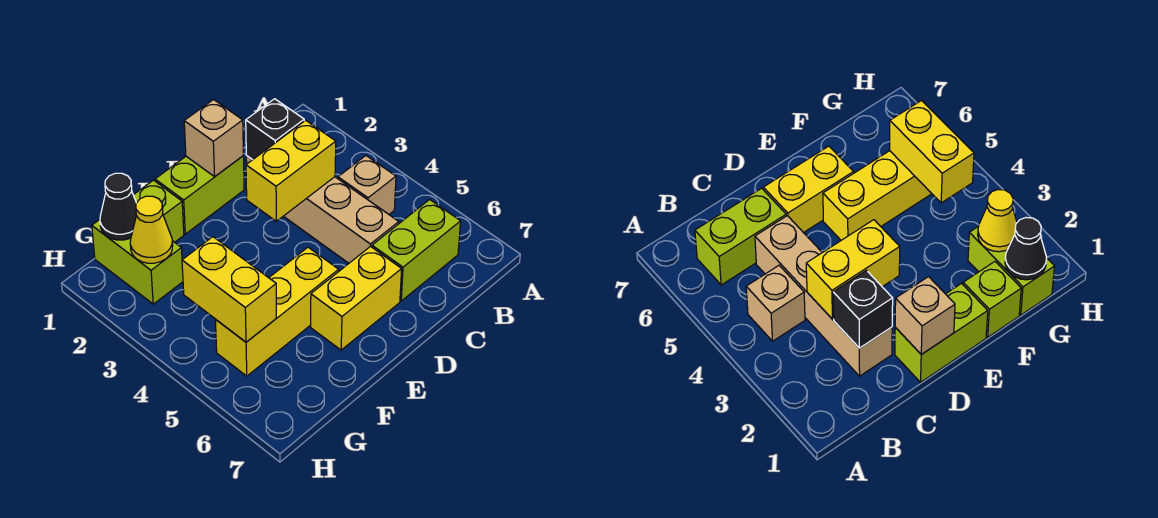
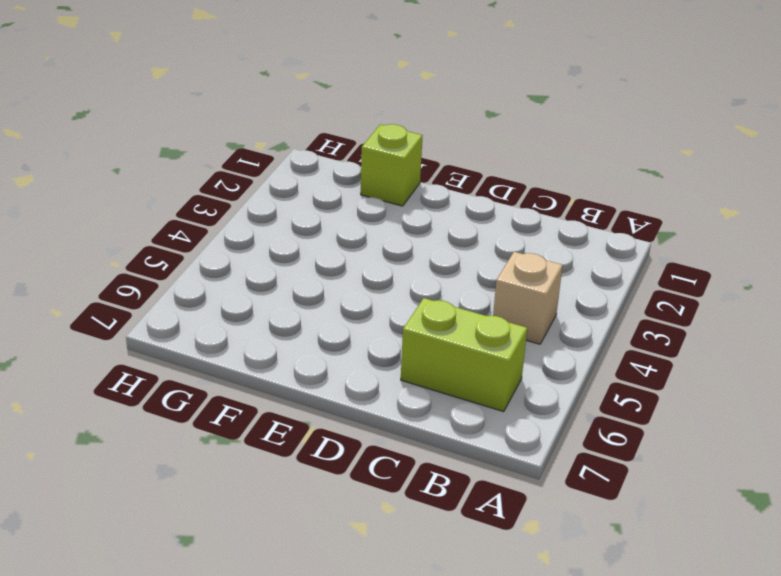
none -> tan brick C2:C5 level 1
none -> lime brick D1:E1 level 1
none -> yellow brick D6:E6 level 1

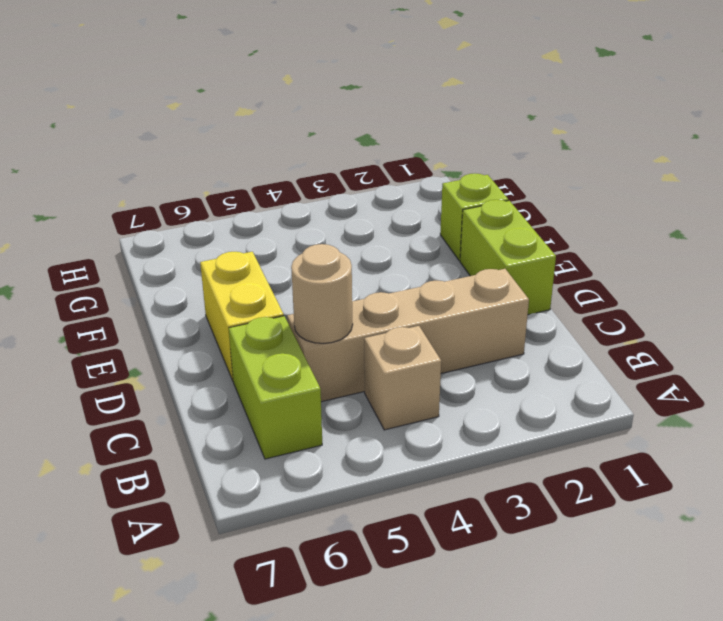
tan round brick C5 level 2 -> none
none -> yellow brick E5:G5 level 1
none -> lime brick G1:G2 level 1
none -> black brick C2 level 2

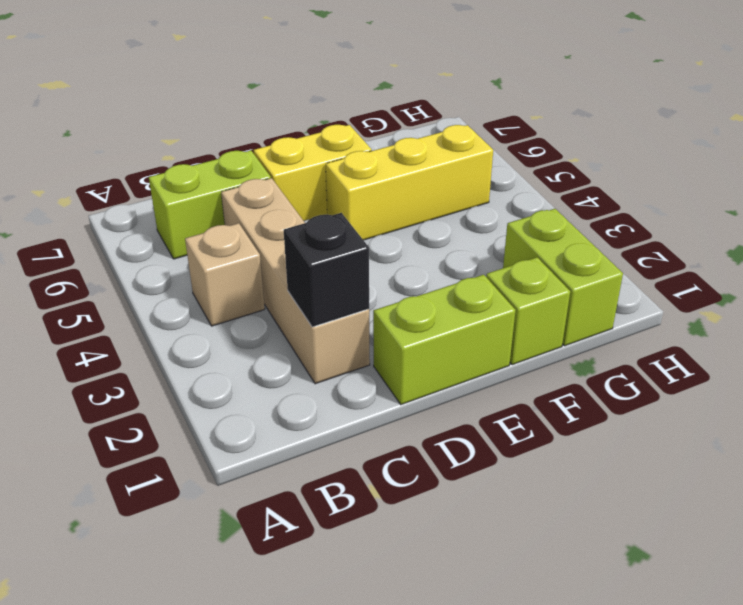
none -> yellow brick C3:D3 level 2
none -> tan brick D1 level 2
none -> black cone G1 level 2

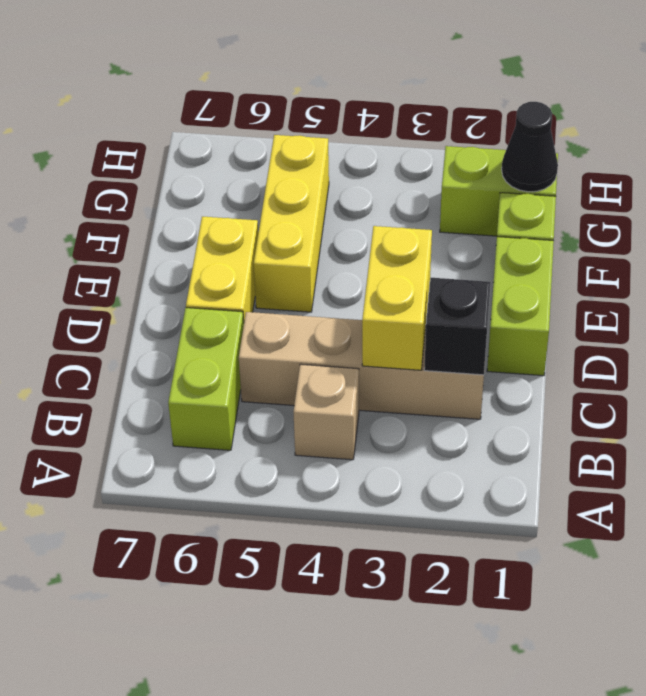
none -> tan brick D1 level 2
none -> yellow cone G2 level 2
none -> yellow brick G4:G5 level 2

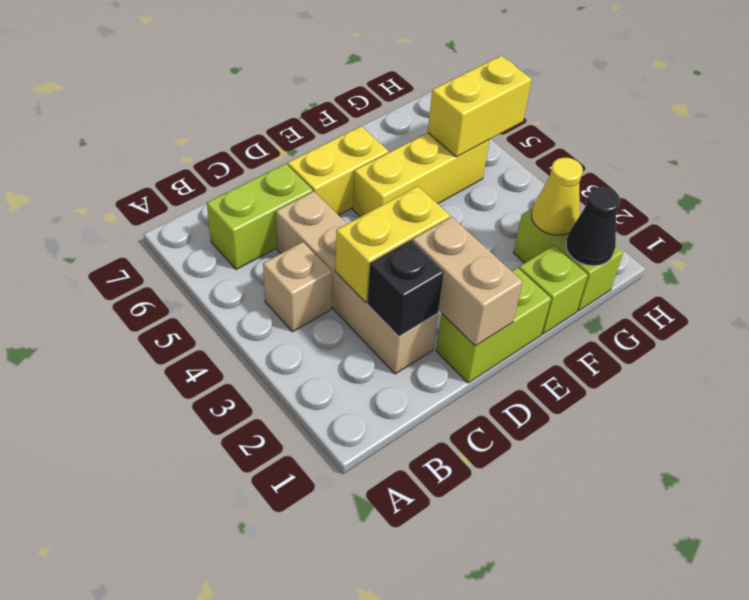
tan brick D1:D2 level 2 -> tan brick D1 level 2
yellow brick G5:H5 level 2 -> yellow brick G4:G5 level 2

